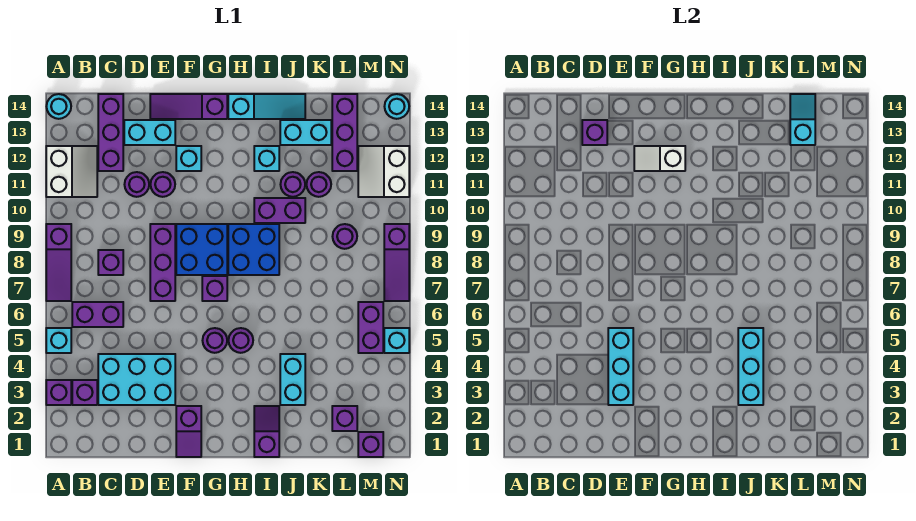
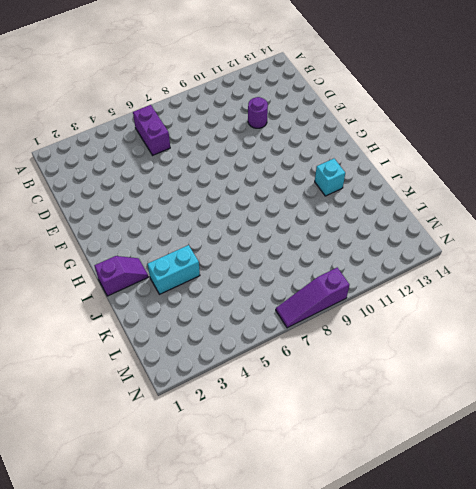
none -> purple brick A3 level 1
none -> cyan brick A5 level 1
none -> purple slope A7:A9 level 1 top 9
none -> white slope A11:B12 level 1 top A

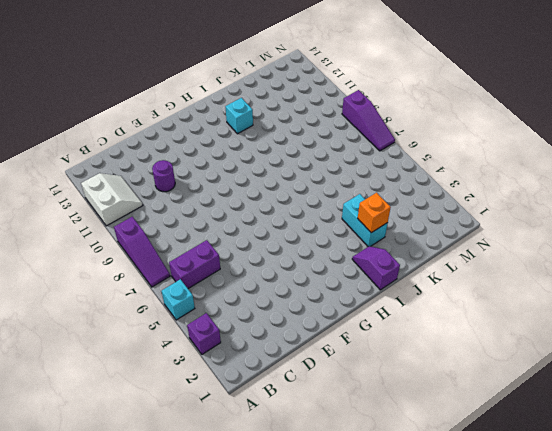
orange brick J3 level 2 -> cyan brick J3:J5 level 2
none -> cyan round brick A14 level 1
none -> purple brick B3 level 1
none -> cyan brick C3:E4 level 1
none -> purple brick C8 level 1

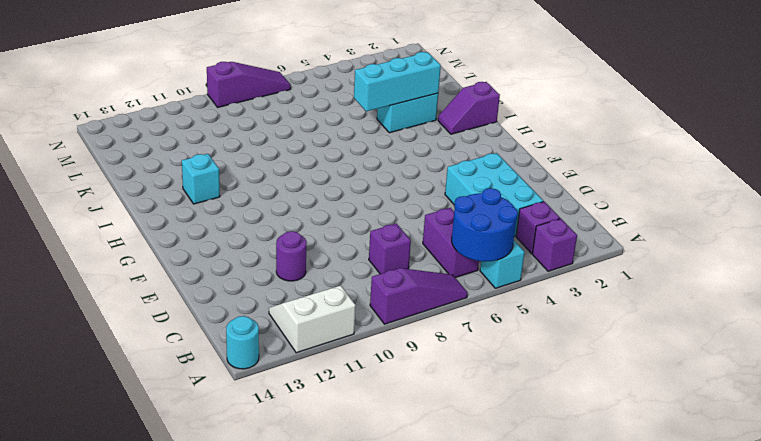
blue round brick A5:B6 level 2 -> none
none -> purple brick C12:C14 level 1
none -> cyan brick D13:E13 level 1
none -> purple brick E7:E9 level 1
none -> purple round brick E11 level 1

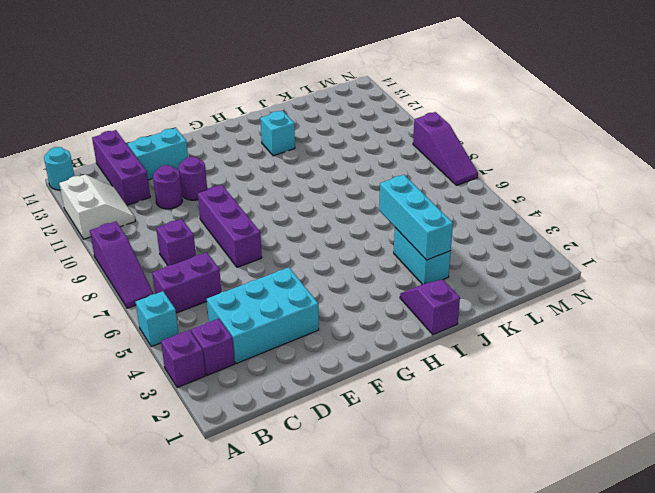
none -> purple slope E14:G14 level 1 top G
none -> purple slope F1:F2 level 1 top 2
none -> blue brick F8:G9 level 1
none -> cyan brick F12 level 1

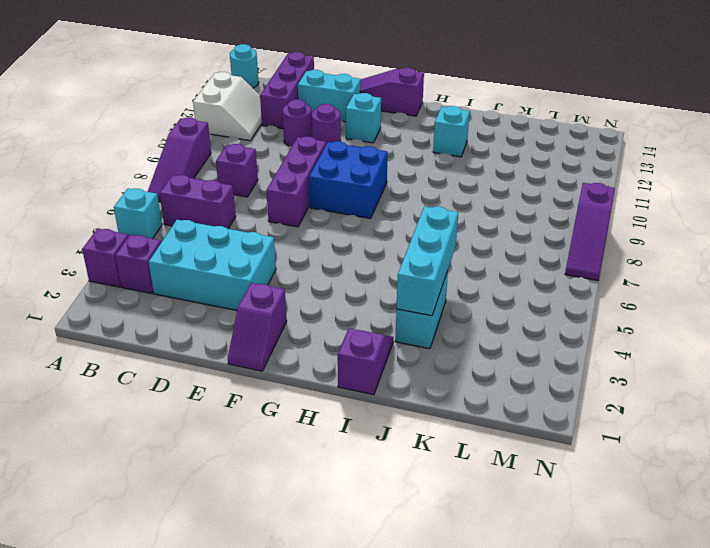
none -> purple round brick G5 level 1
none -> purple brick G7 level 1
none -> purple round brick H5 level 1
none -> blue brick H8:I9 level 1

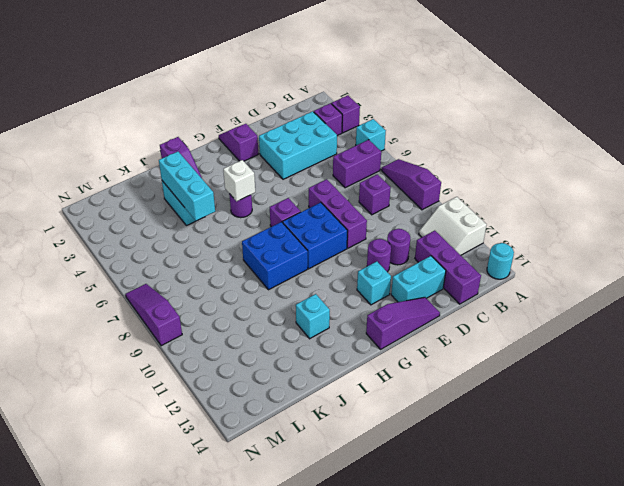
white brick H5 level 2 -> none
none -> purple round brick G5 level 1
none -> cyan slope H14:J14 level 1 top H
none -> purple brick I10:J10 level 1
none -> purple round brick J11 level 1

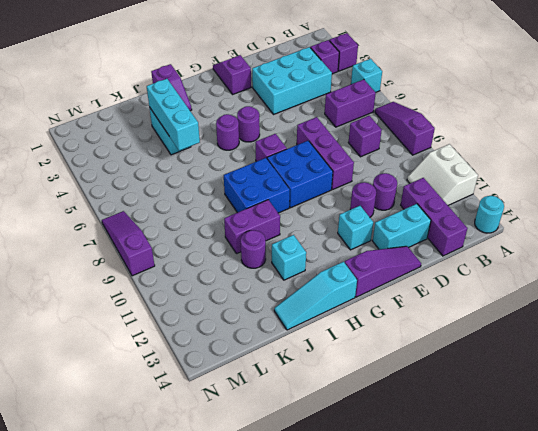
none -> cyan brick J13:K13 level 1
none -> purple round brick K11 level 1
none -> purple brick L2 level 1
none -> purple round brick L9 level 1

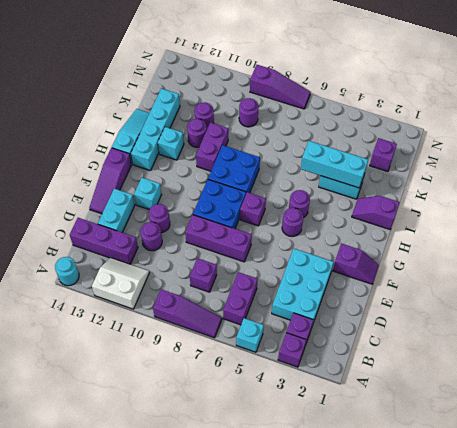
cyan brick H13:K13 level 1 -> cyan brick J13:K13 level 1
none -> purple brick L12:L14 level 1
none -> purple brick M1 level 1
none -> purple brick M5:M6 level 1
none -> white slope M11:N12 level 1 top N

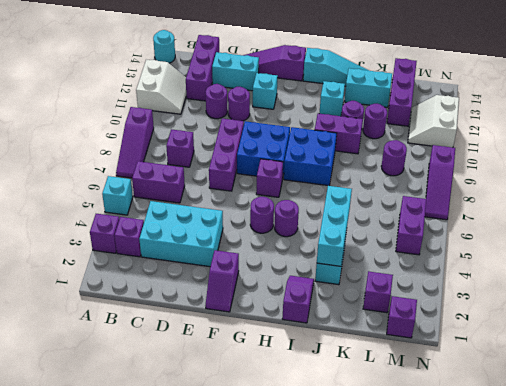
none -> cyan brick N5 level 1
none -> cyan round brick N14 level 1
none -> purple brick D13 level 2
none -> cyan brick E3:E5 level 2

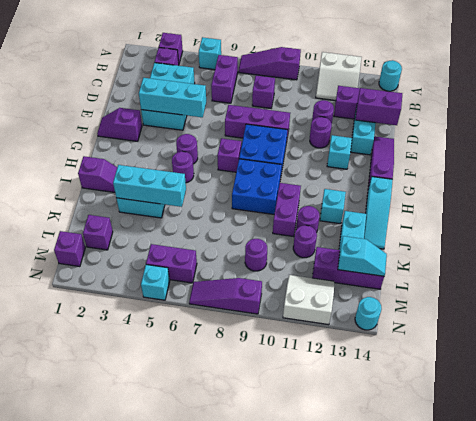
purple brick D13:D14 level 2 -> purple brick D13 level 2
none -> white slope F12:G12 level 2 top G

